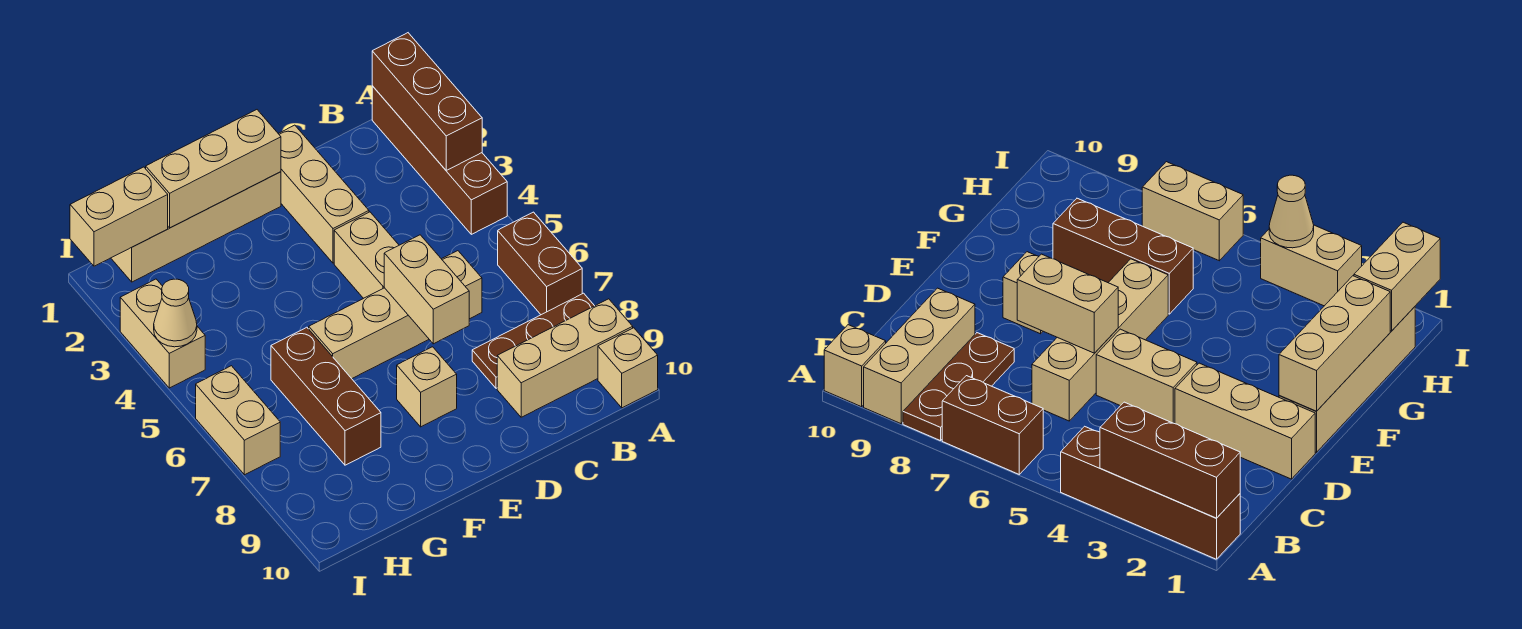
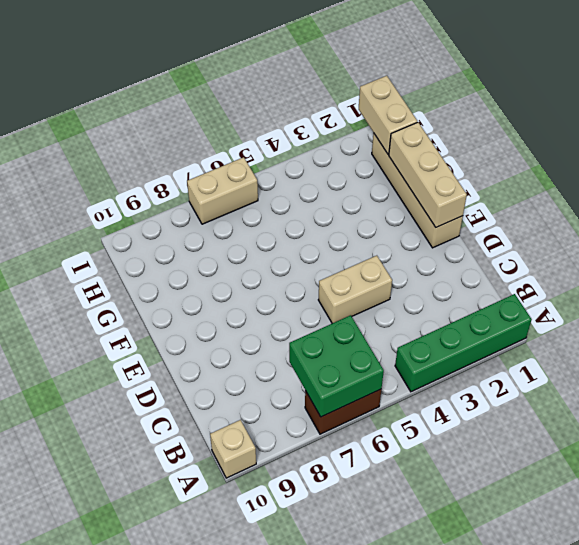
green brick A1:A4 level 1 -> brown brick A1:A4 level 1
green brick A6:B7 level 2 -> none
none -> brown plate A8:C8 level 1
none -> tan brick A9:C9 level 1
none -> tan brick C6:F6 level 1

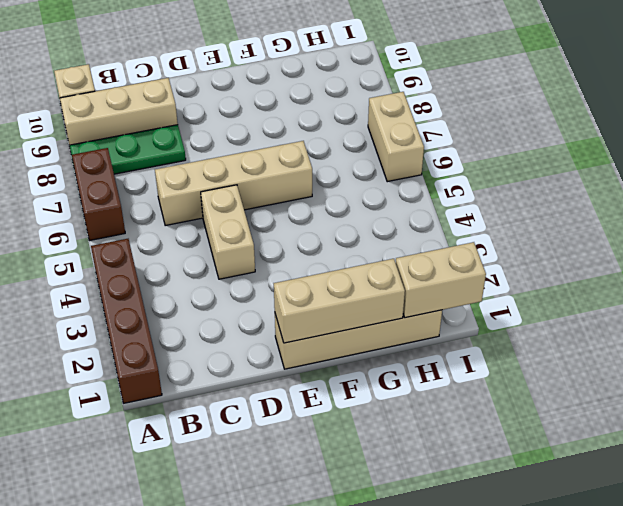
green plate A8:C8 level 1 -> brown plate A8:C8 level 1
none -> tan brick D1:D3 level 1
none -> tan brick E8 level 1
none -> brown brick G6:G8 level 1

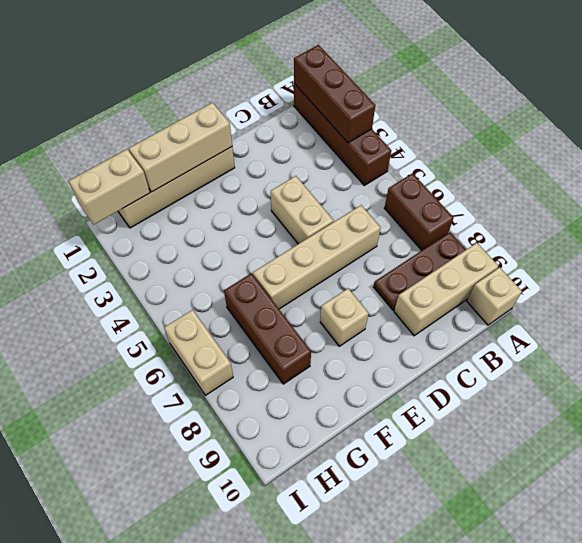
none -> tan brick D1:D3 level 1
none -> tan brick I3:I4 level 1
none -> tan brick D6:D7 level 2

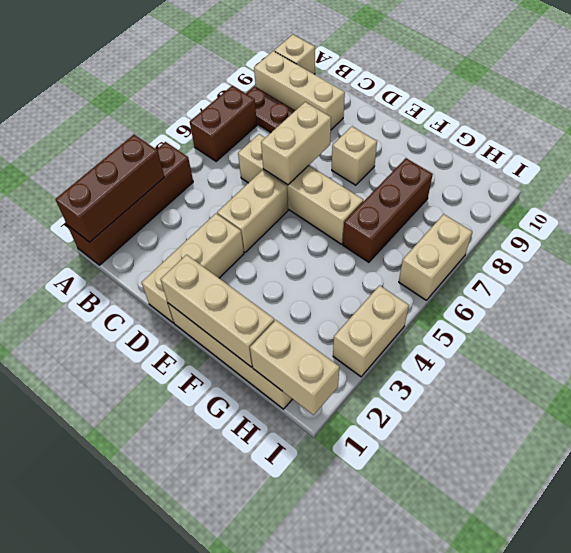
none -> tan cone I4 level 2

